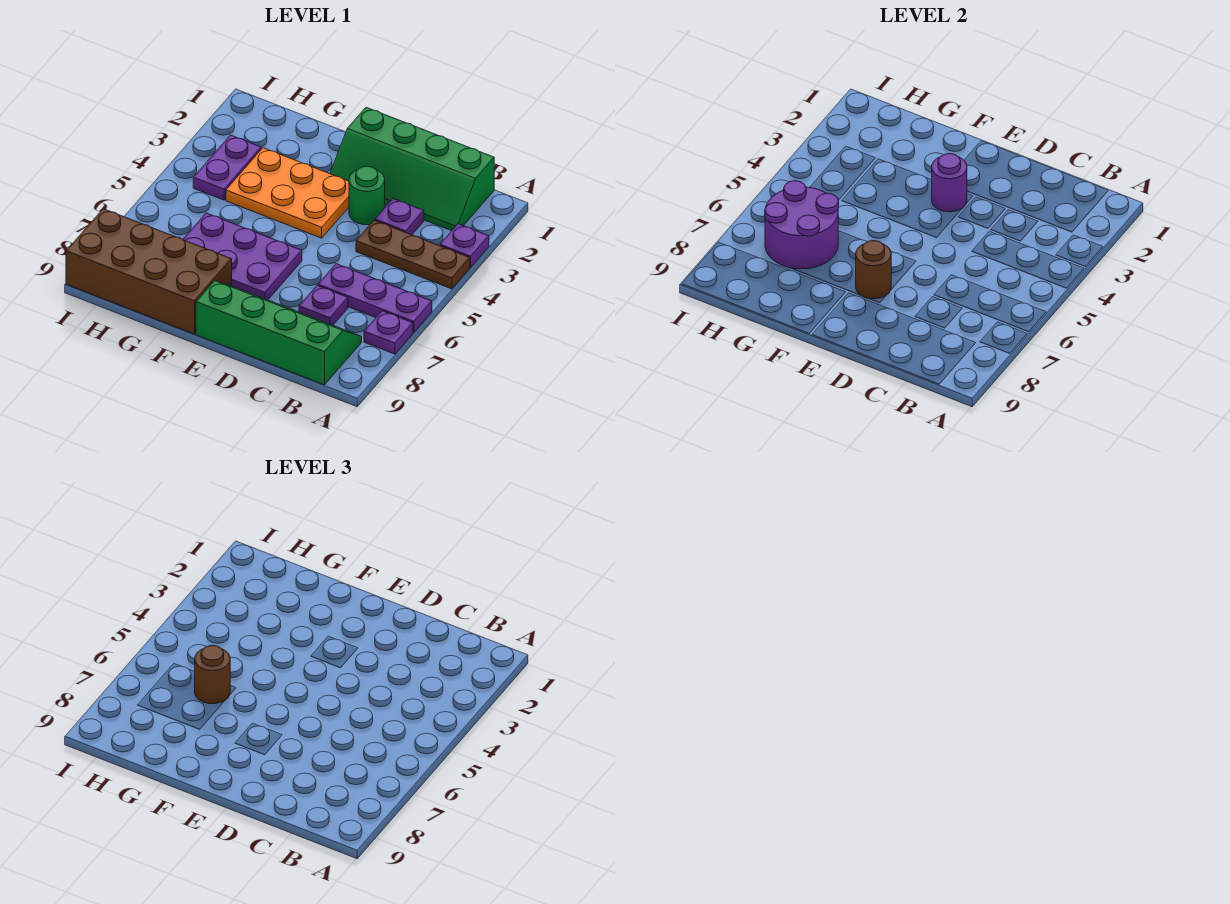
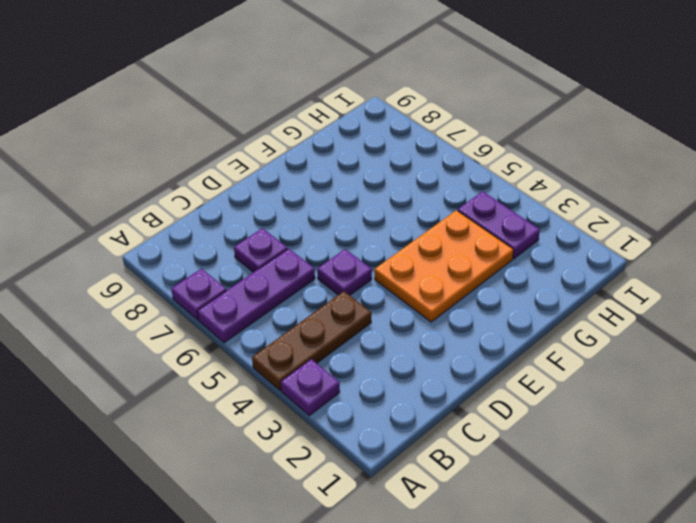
purple plate D5 level 1 -> purple plate C3 level 1
none -> green slope B1:E2 level 1 top 1
none -> green slope B8:E9 level 1 top 9
none -> green round brick D3 level 1

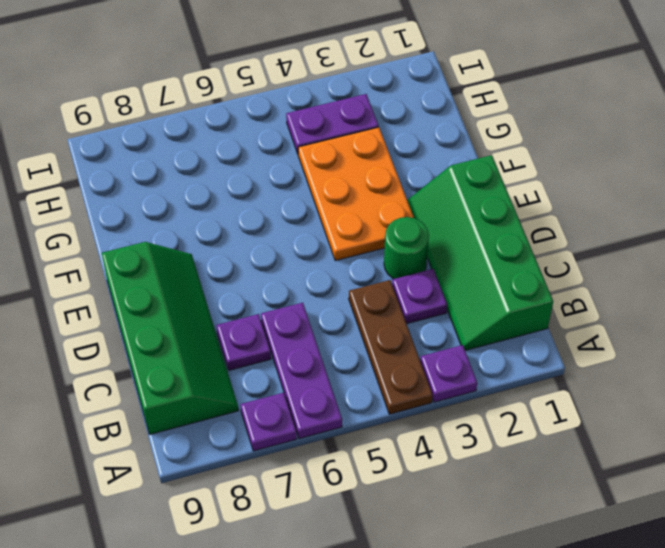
none -> purple plate E6:G7 level 1
none -> brown brick F8:I9 level 1
none -> purple round brick E3 level 2

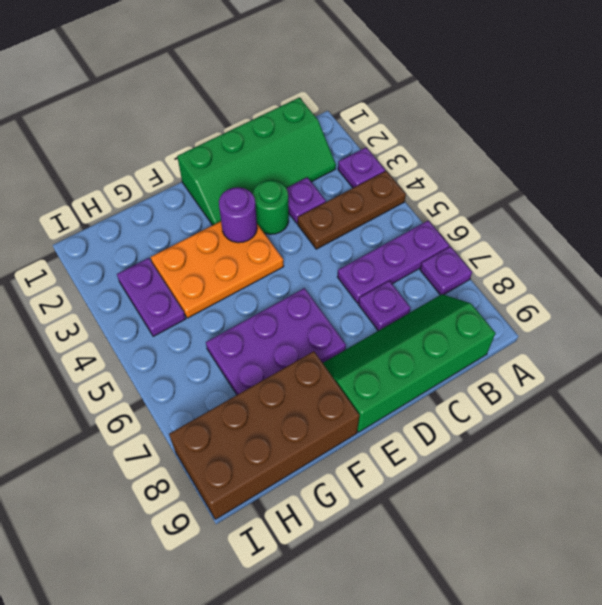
none -> brown round brick E7 level 2
none -> purple round brick G6:H7 level 2
none -> brown round brick G6 level 3

